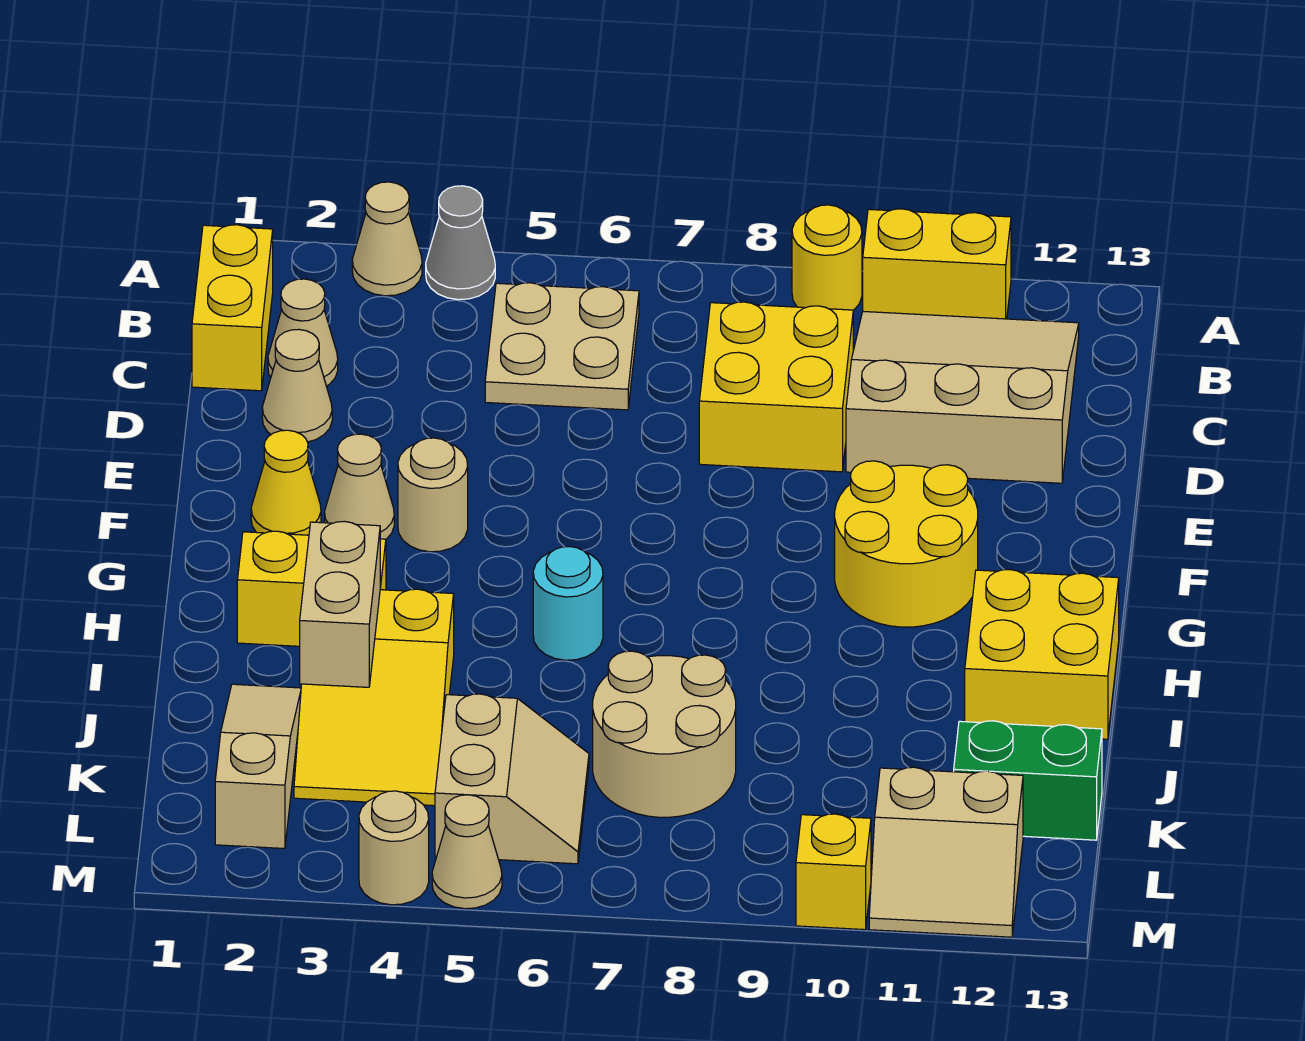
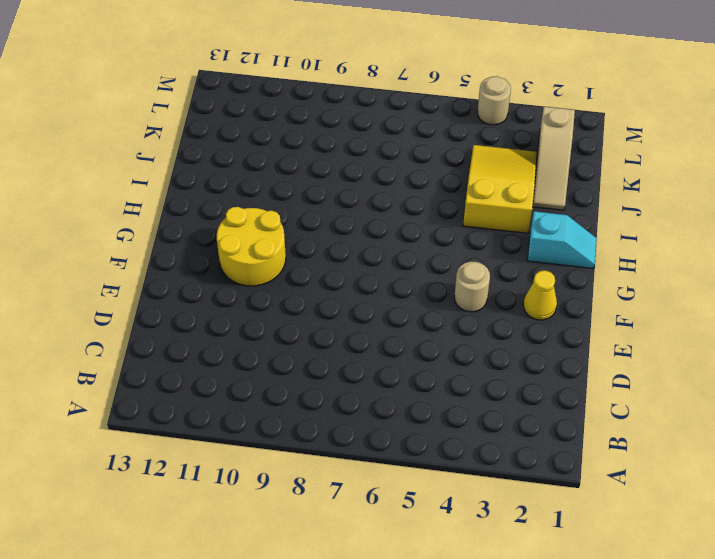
cyan slope H1:H2 level 1 top 2 -> yellow brick H2:H3 level 1
none -> tan cone A3 level 1
none -> grey cone A4 level 1
none -> yellow round brick A9 level 1

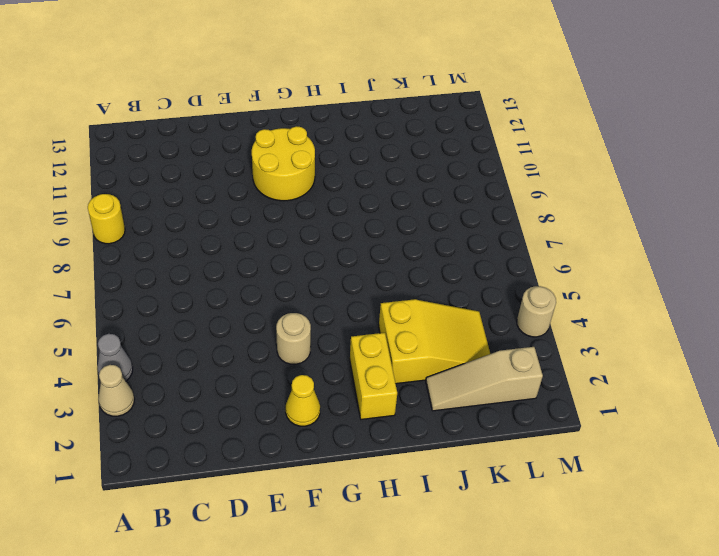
none -> yellow brick A10:A11 level 1
none -> yellow brick B1:C1 level 1
none -> tan plate B5:C6 level 1

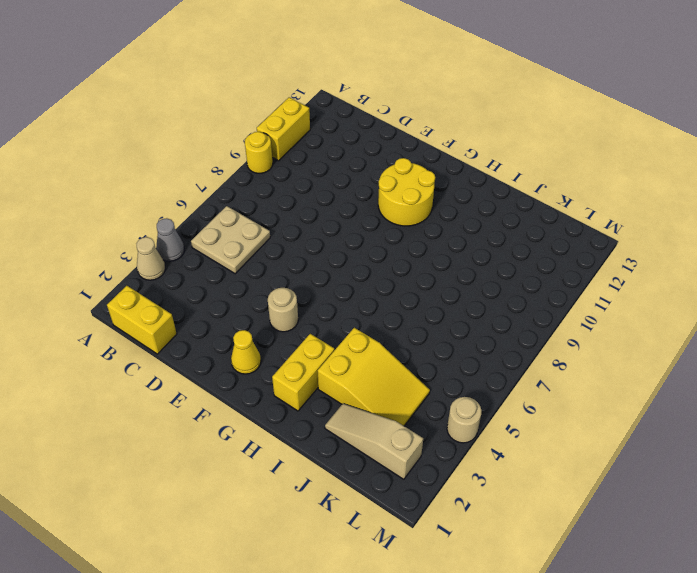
none -> tan slope B10:D12 level 1 top D
none -> tan cone C2 level 1
none -> yellow brick C8:D9 level 1

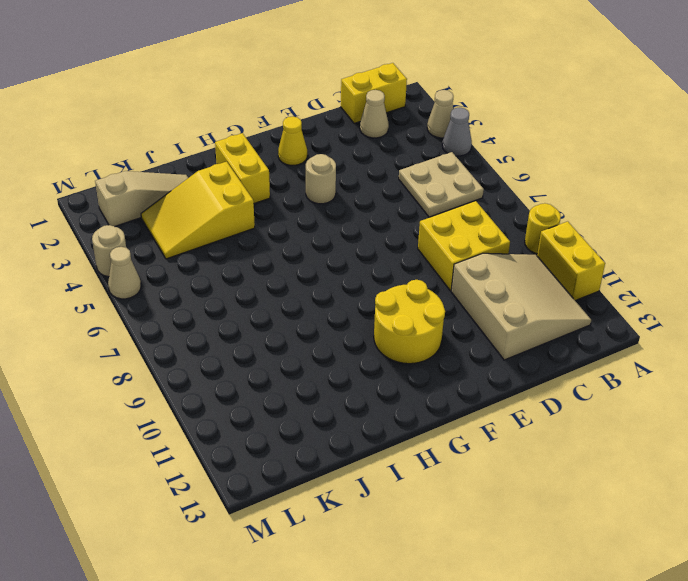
none -> tan cone D2 level 1
none -> tan cone F3 level 1
none -> cyan round brick H6 level 1

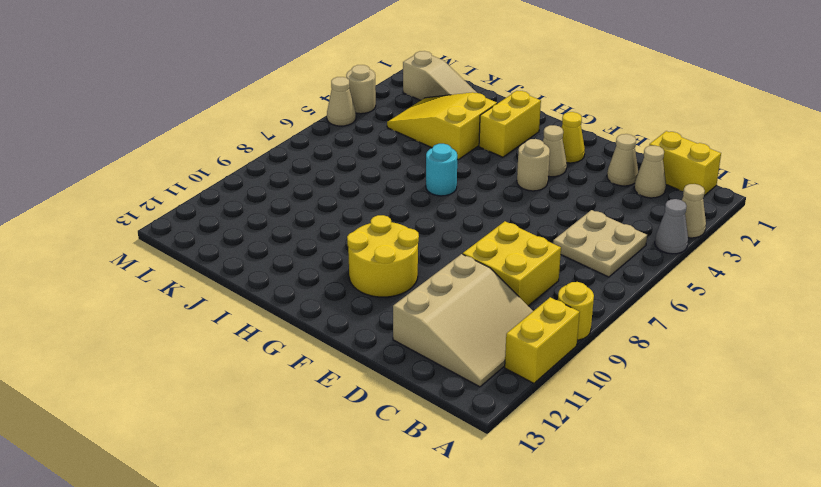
none -> yellow brick H12:I13 level 1
none -> tan round brick J7:K8 level 1
none -> tan slope K5:L6 level 1 top 5

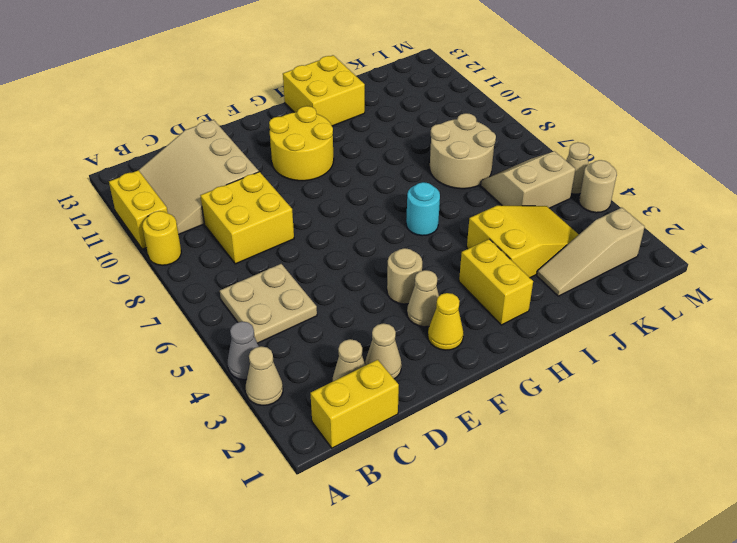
none -> green brick K12:K13 level 1
none -> tan slope L11:M12 level 1 top L
none -> yellow brick M10 level 1

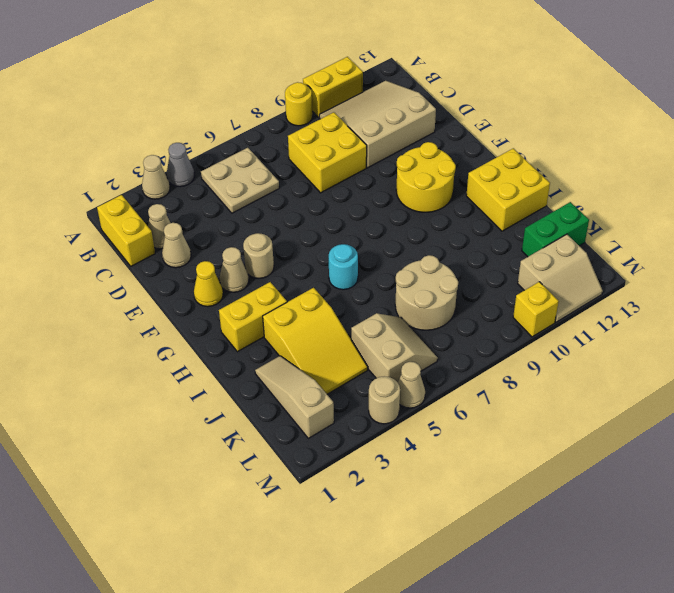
none -> tan brick I3:J3 level 2

